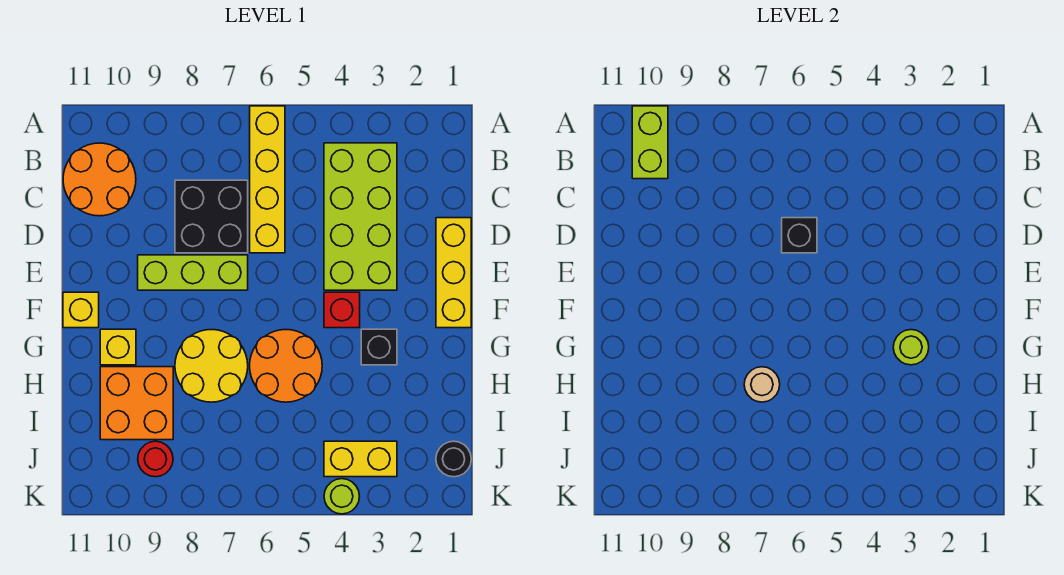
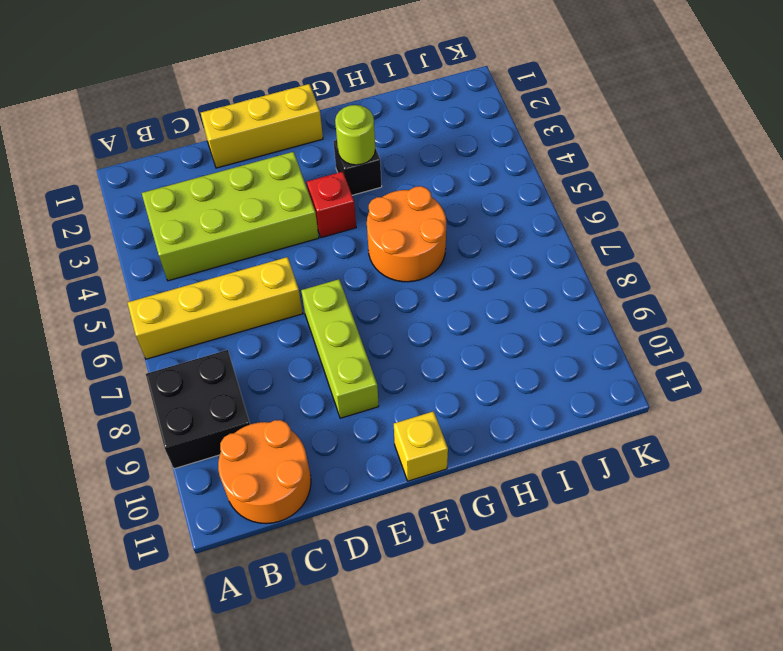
black brick A8:B9 level 1 -> black brick C7:D8 level 1
none -> yellow round brick G7:H8 level 1
none -> yellow brick G10 level 1
none -> orange brick H9:I10 level 1

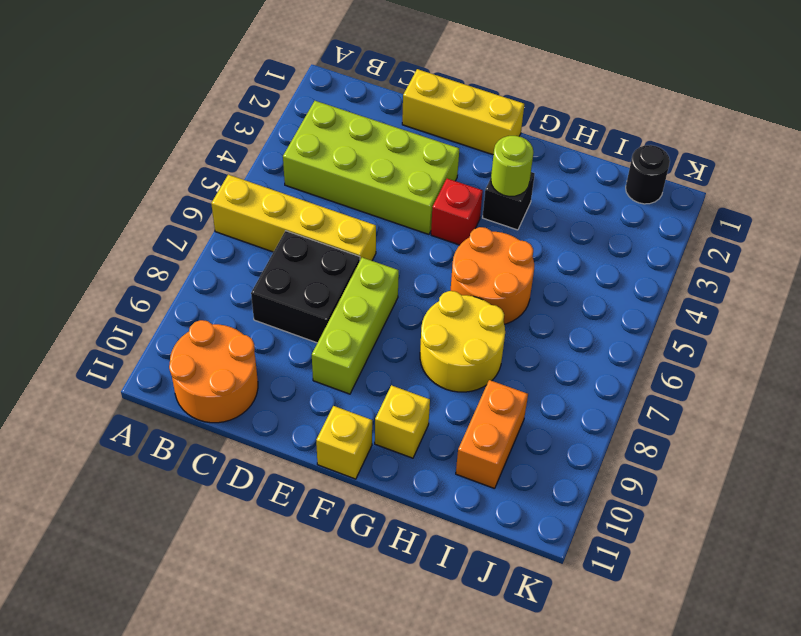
orange brick I9:I10 level 1 -> orange brick H9:I10 level 1
none -> yellow brick J3:J4 level 1
none -> red round brick J9 level 1
none -> lime round brick K4 level 1

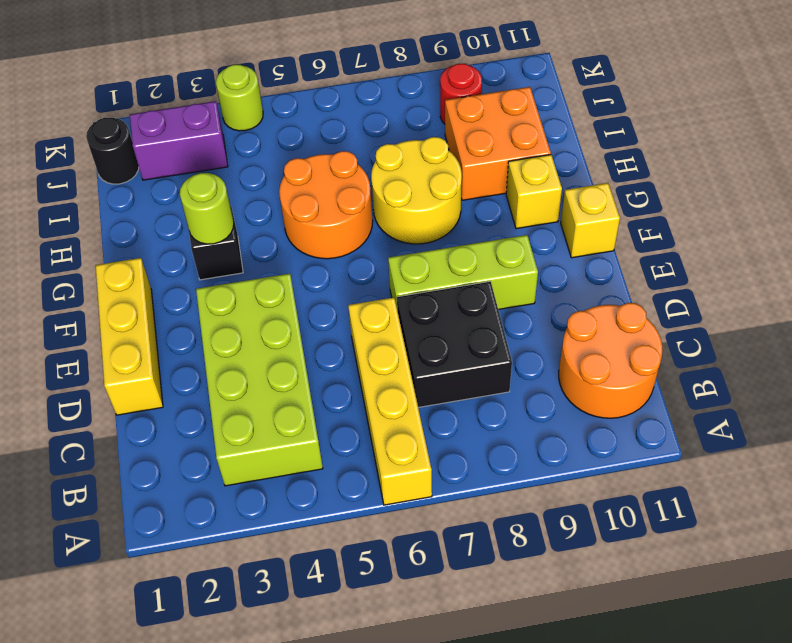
purple brick J2:J3 level 1 -> yellow brick J3:J4 level 1
none -> red brick F4 level 1
none -> lime brick A10:B10 level 2
none -> black brick D6 level 2

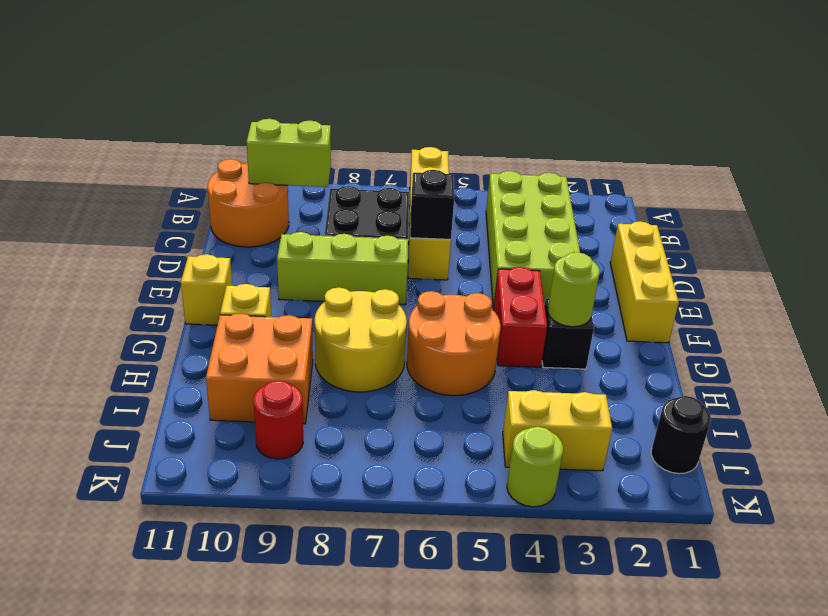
lime brick B9:B10 level 2 -> lime brick A10:B10 level 2
red brick F4:G4 level 1 -> red brick F4 level 1
none -> tan round brick H7 level 2

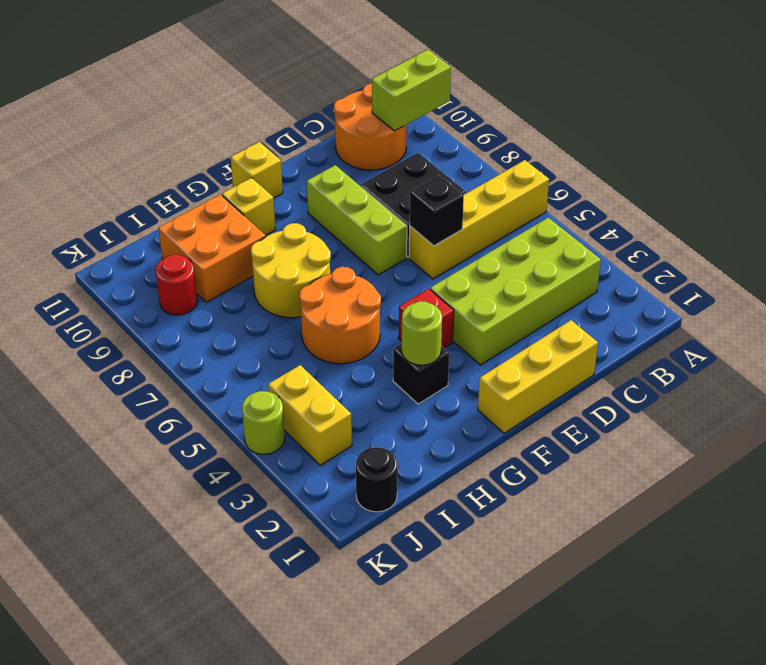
none -> tan round brick H7 level 2

